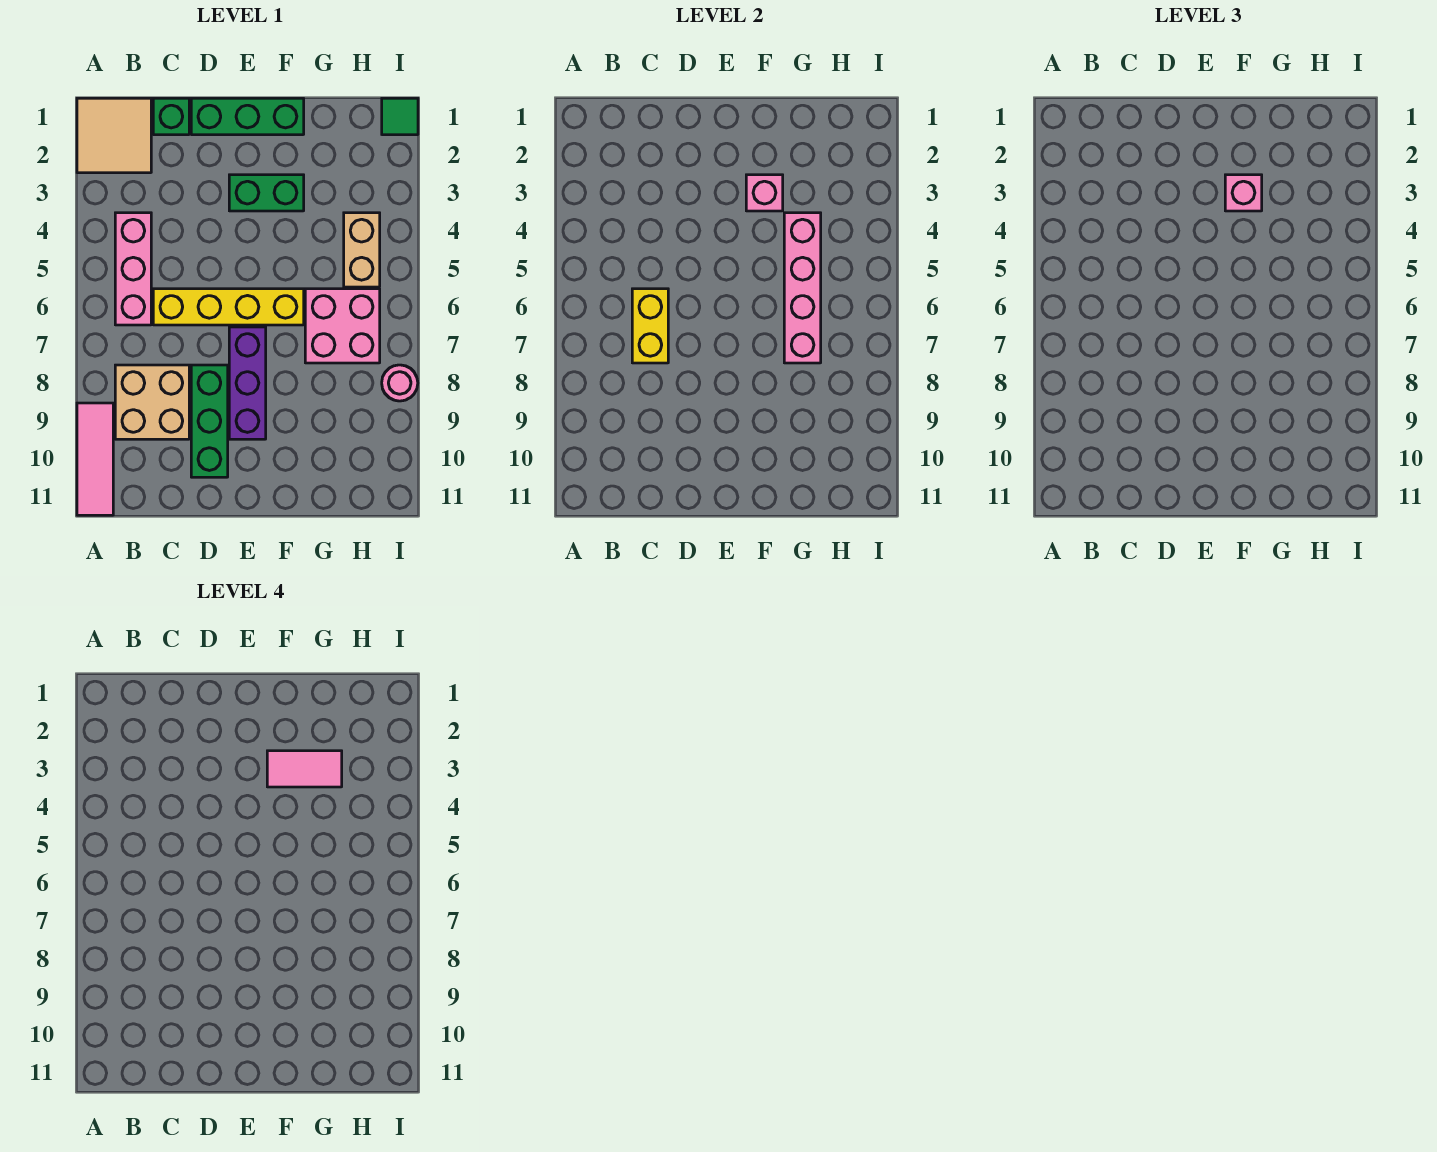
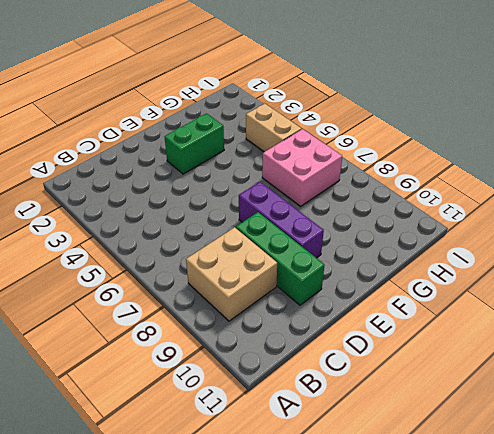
none -> tan tile A1:B2 level 1
none -> pink tile A9:A11 level 1
none -> pink brick B4:B6 level 1

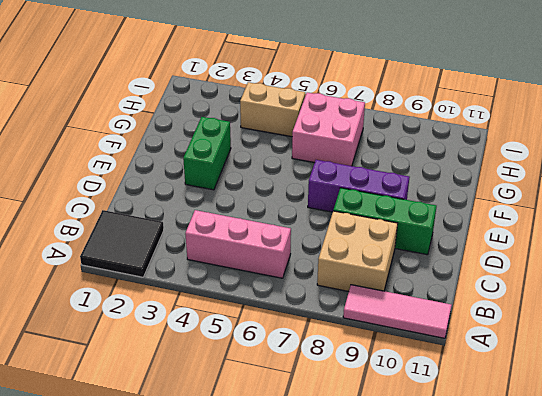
black tile A1:B2 level 1 -> tan tile A1:B2 level 1
none -> green brick C1 level 1
none -> yellow brick C6:F6 level 1
none -> green brick D1:F1 level 1

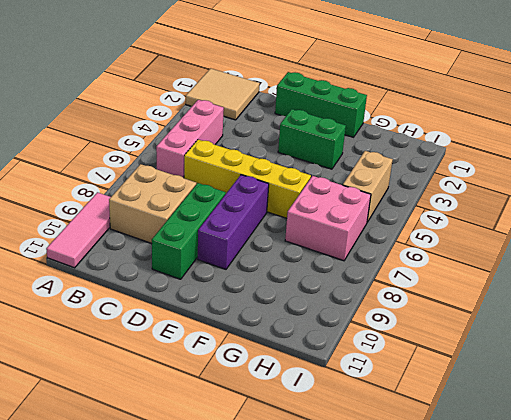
none -> green brick C1 level 1
none -> green tile I1 level 1
none -> pink round brick I8 level 1

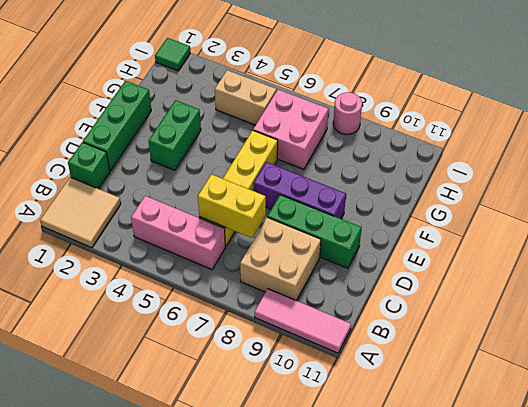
none -> pink brick F3 level 2
none -> pink brick G4:G7 level 2
none -> pink brick F3 level 3

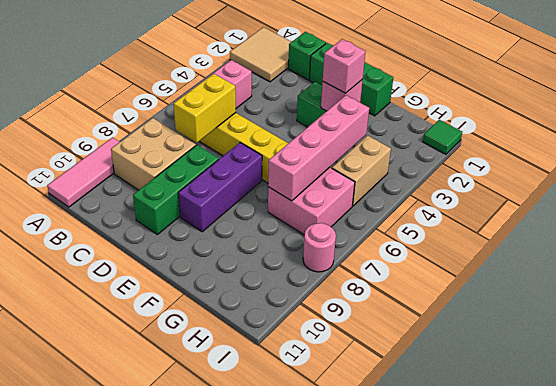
none -> pink tile F3:G3 level 4

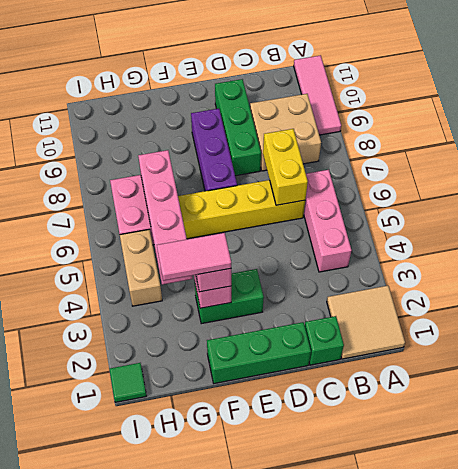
none -> pink round brick I8 level 1

